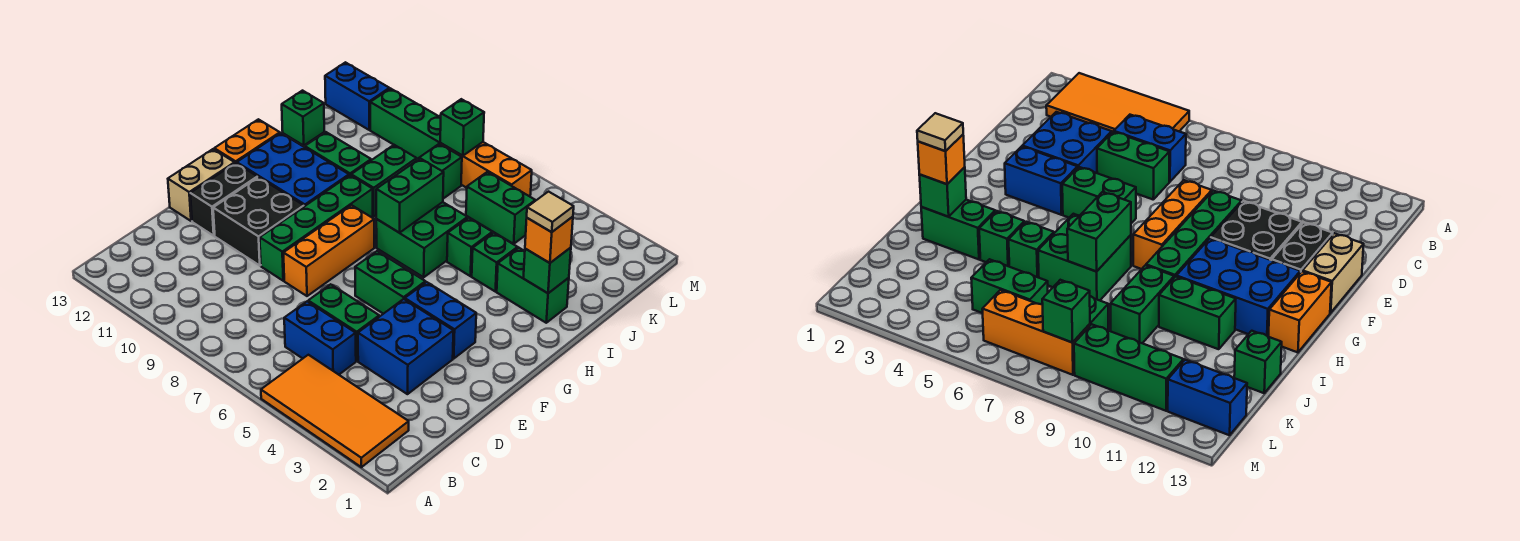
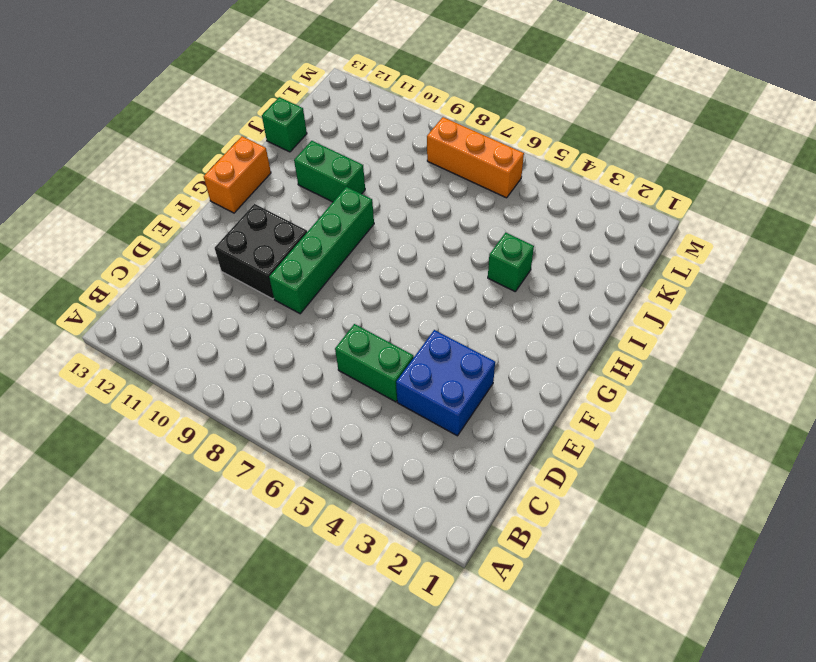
none -> orange tile A2:B5 level 1
none -> blue brick C5:C6 level 1
none -> orange brick E8:G8 level 1
none -> black brick E12:F12 level 1

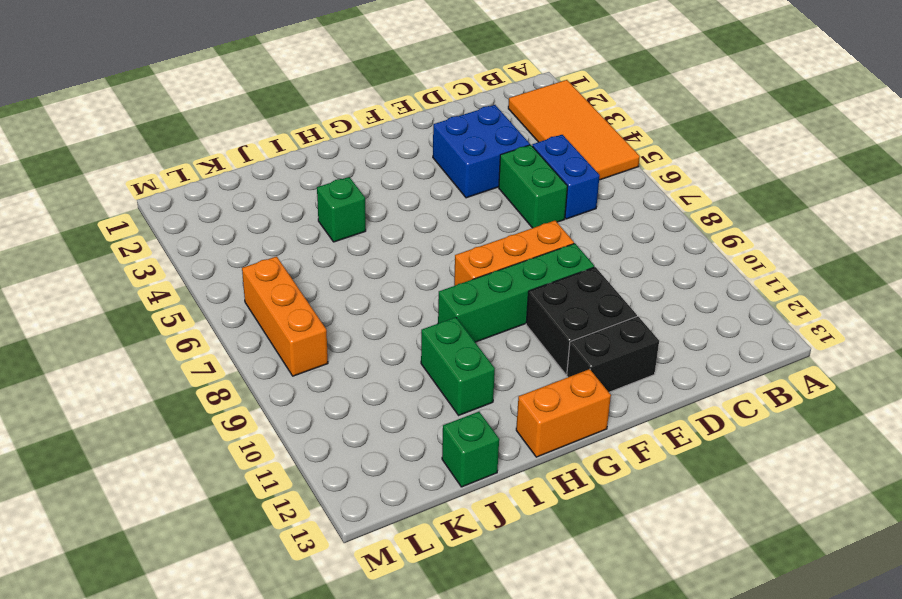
none -> tan brick E13:F13 level 1
none -> blue brick F3:F4 level 1
none -> green brick F5:F6 level 1
none -> blue brick G10:H12 level 1

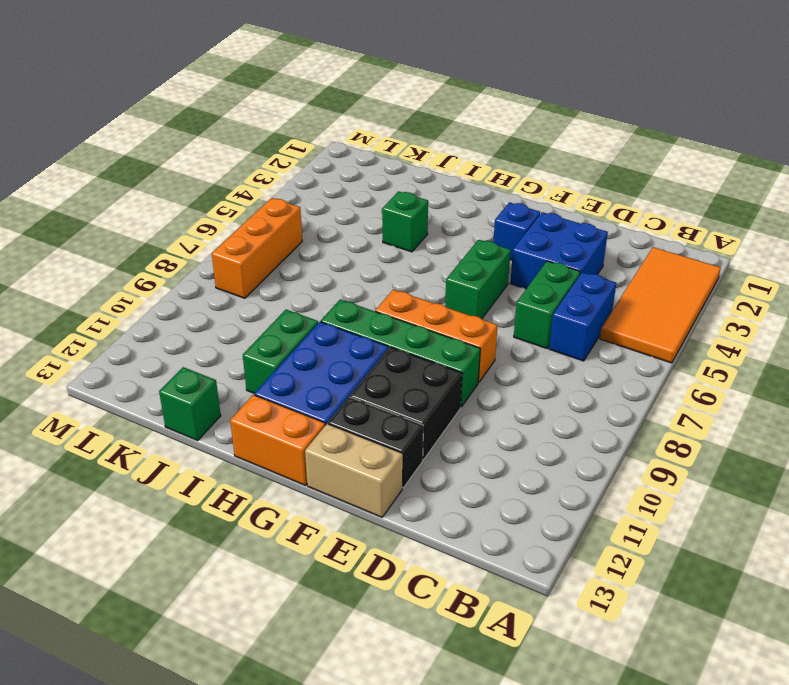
blue brick F3 level 1 -> blue brick F3:F4 level 1
none -> green brick H6:I7 level 1
none -> green brick I2:I3 level 1
none -> green brick I5 level 1
none -> green brick I9:J9 level 1

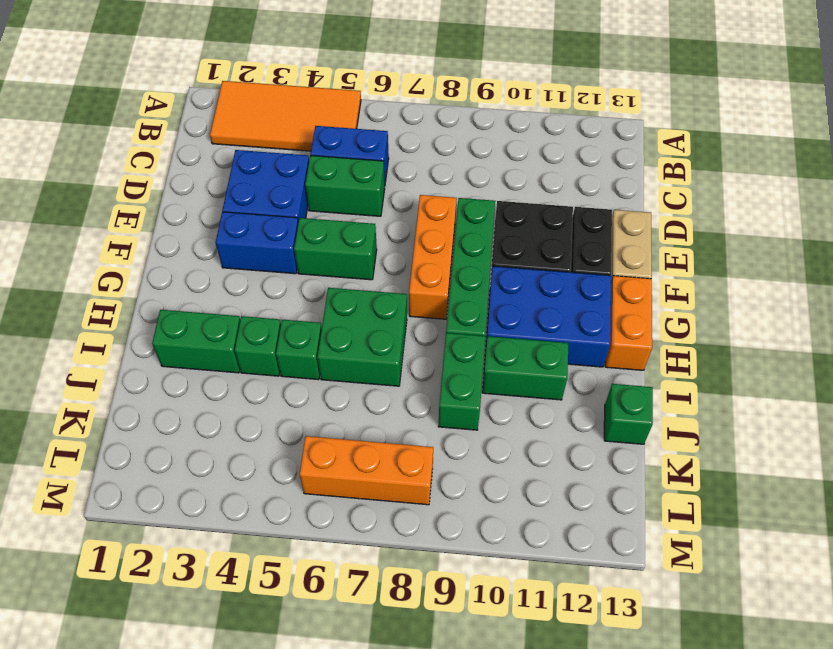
none -> green brick K5:K6 level 1
none -> green brick K8 level 1
none -> green brick L9:L11 level 1
none -> blue brick L12:L13 level 1

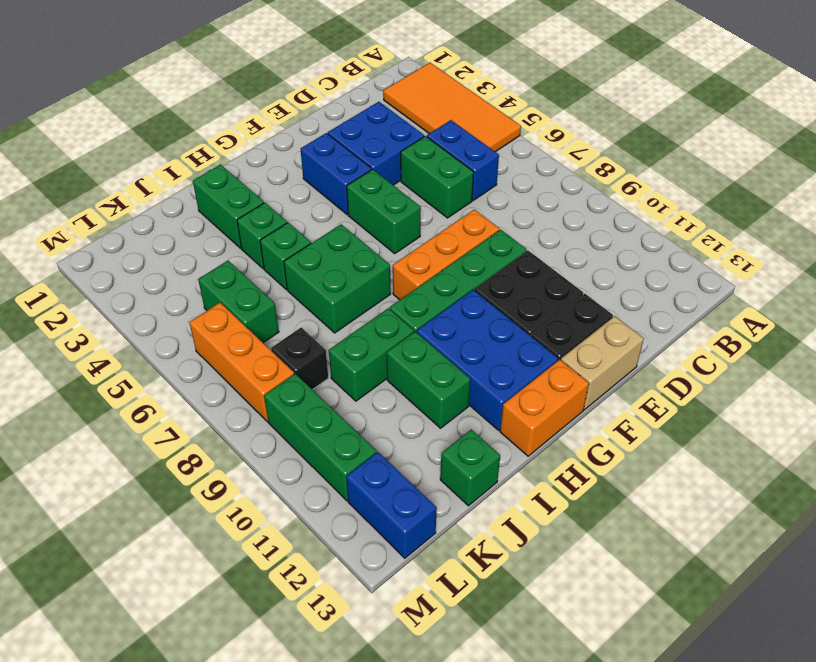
black brick K8 level 1 -> green brick K8 level 1
none -> green brick H7:I7 level 2
none -> green brick I2 level 2
none -> green brick L8 level 2
none -> orange brick I2 level 3

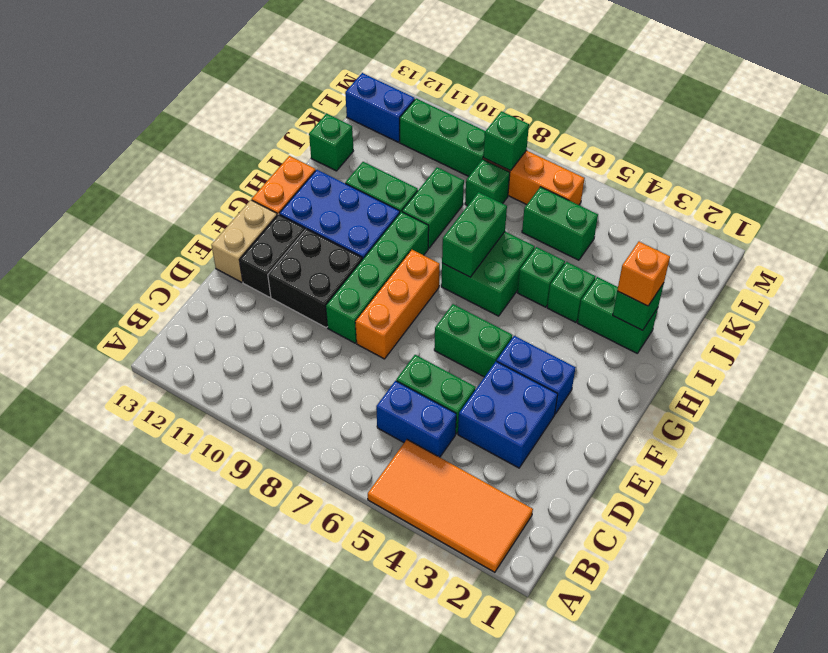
none -> tan tile I2 level 4

